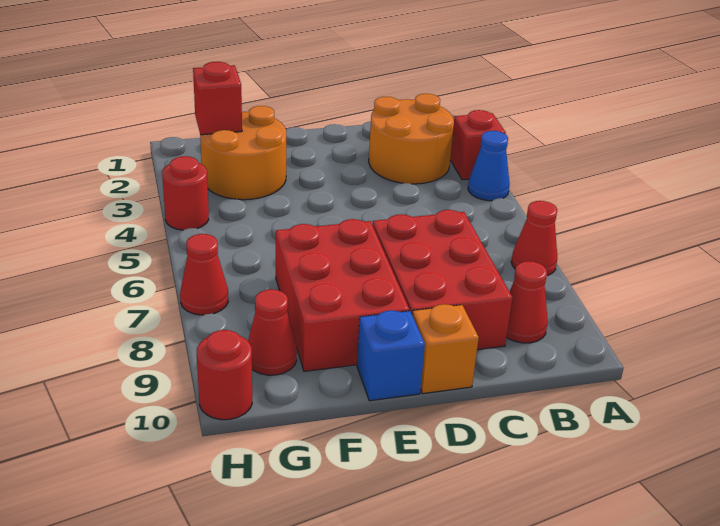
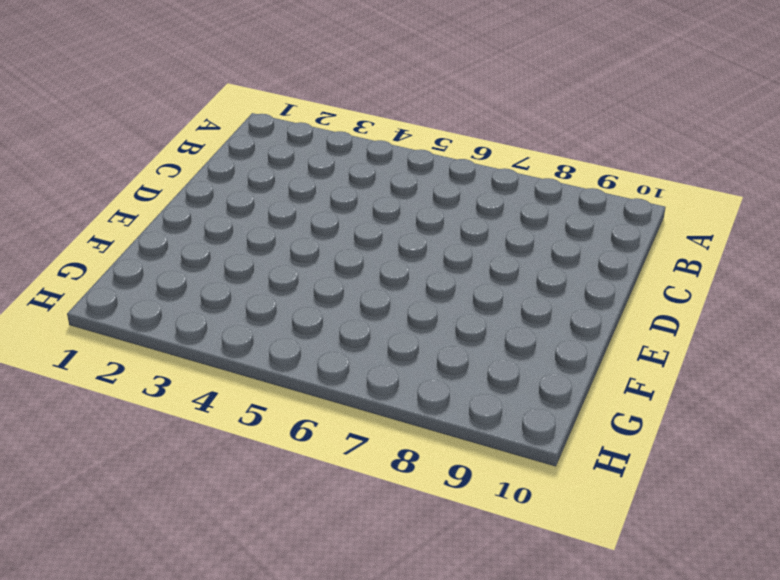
none -> red brick A3 level 1
none -> blue cone A4 level 1
none -> red cone A7 level 1

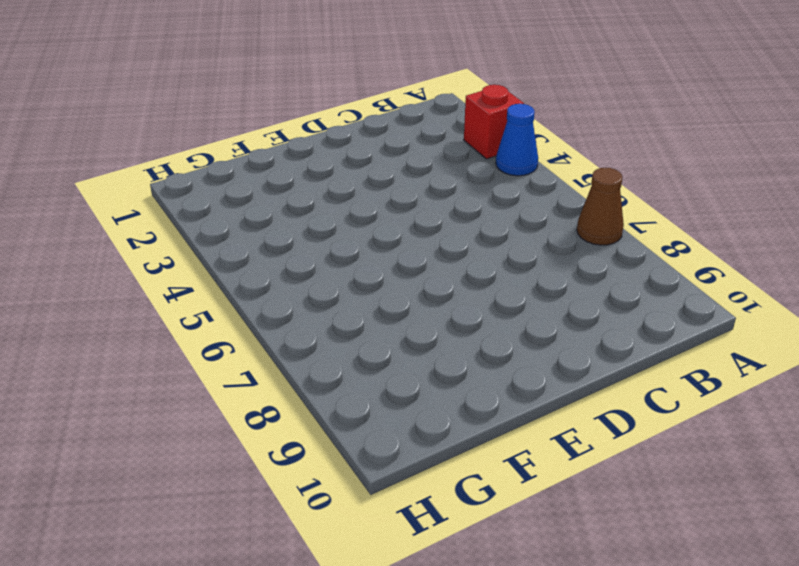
brown cone A7 level 1 -> red cone A7 level 1
none -> orange round brick B2:C3 level 1
none -> red cone B9 level 1
none -> red brick C7:D9 level 1

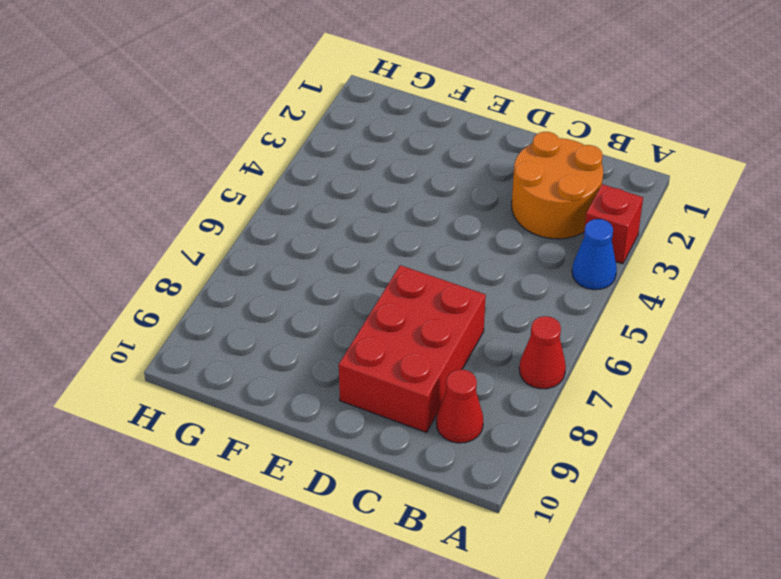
none -> orange brick D10 level 1
none -> red brick E7:F9 level 1
none -> blue brick E10 level 1

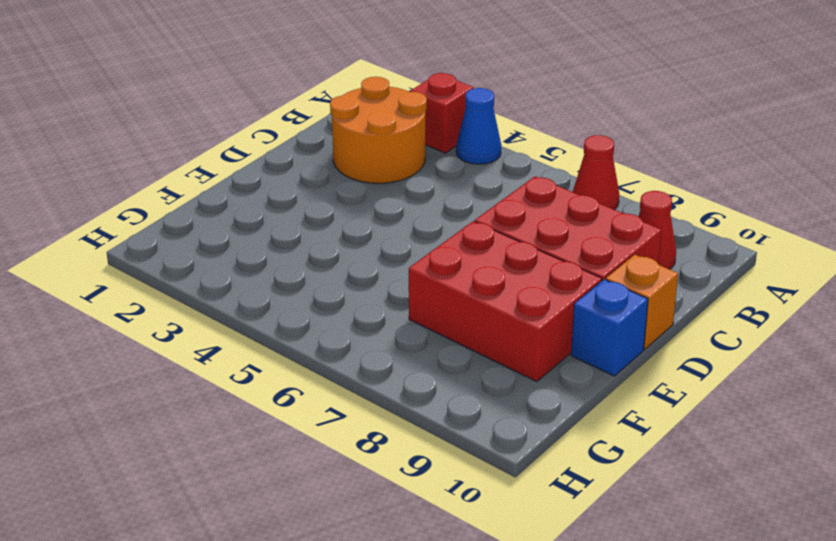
none -> orange round brick F2:G3 level 1
none -> red cone G9 level 1
none -> red round brick H4 level 1

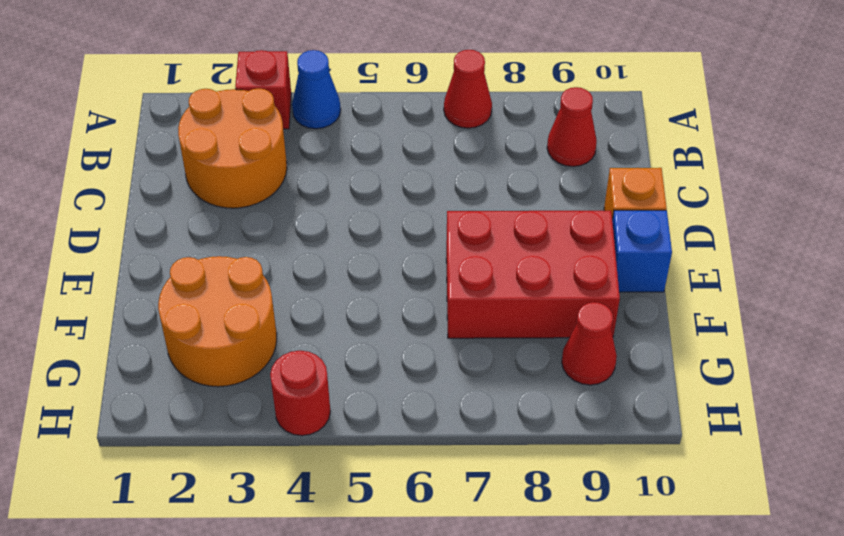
none -> red brick C7:D9 level 1
none -> red cone H7 level 1
none -> red round brick H10 level 1

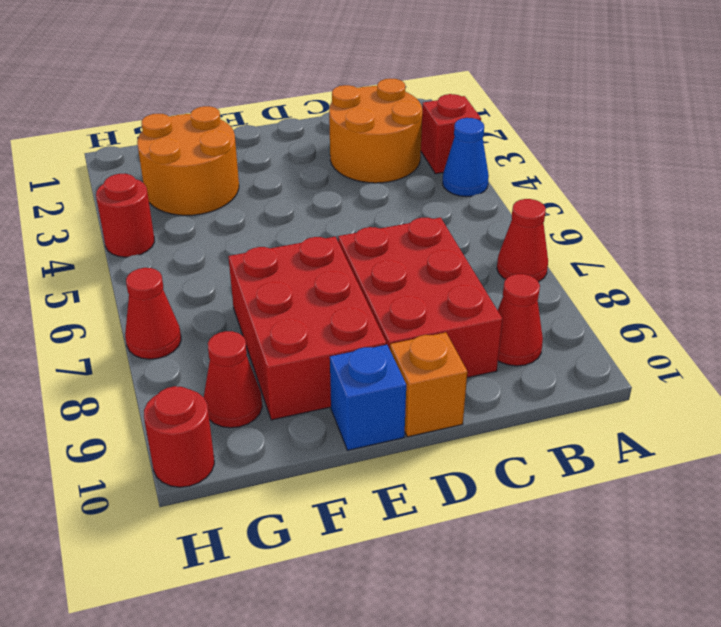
none -> red brick G2 level 2

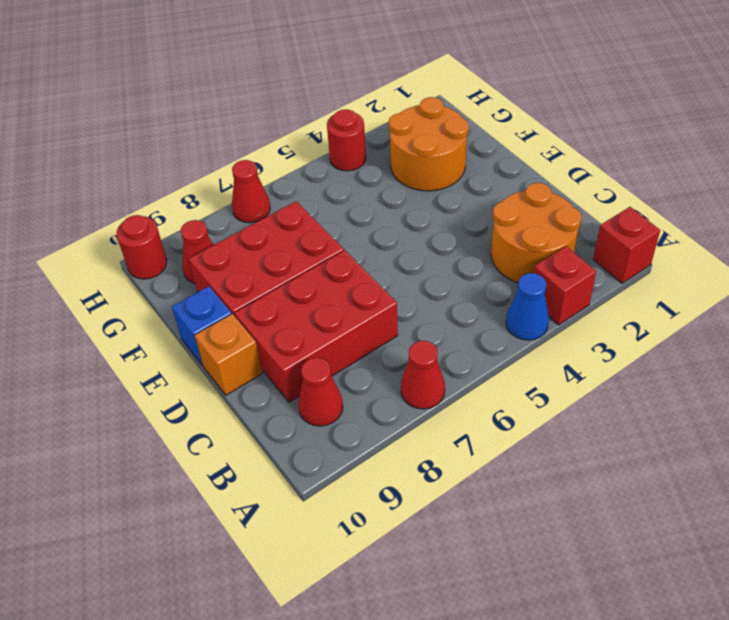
red brick A1 level 1 -> red brick G2 level 2

